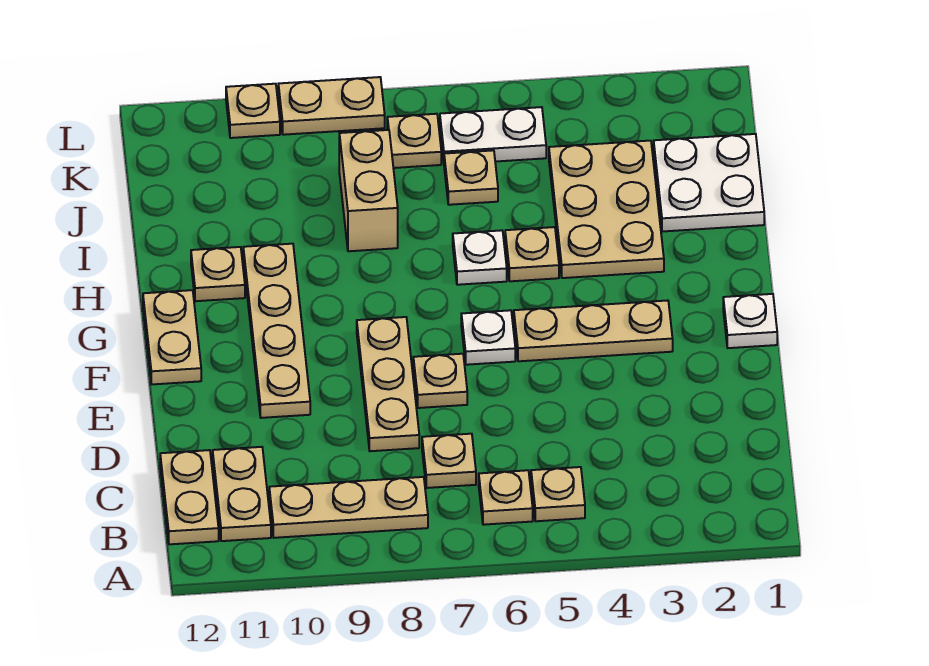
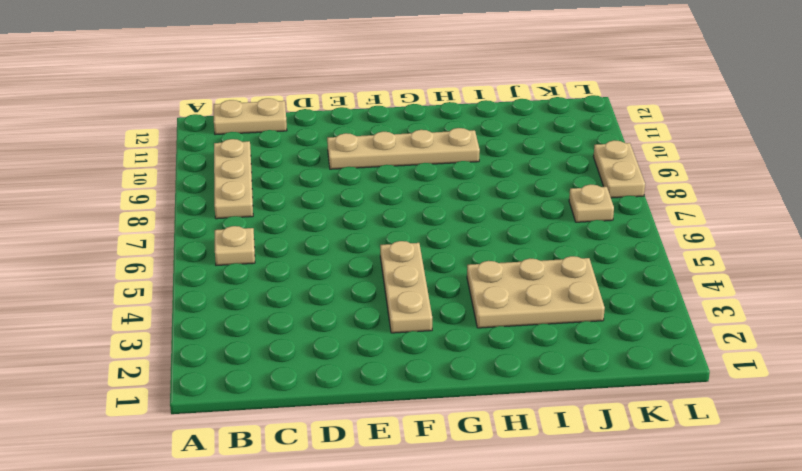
none -> tan plate B5 level 1
none -> tan plate B11:C11 level 1
none -> tan plate C7 level 1

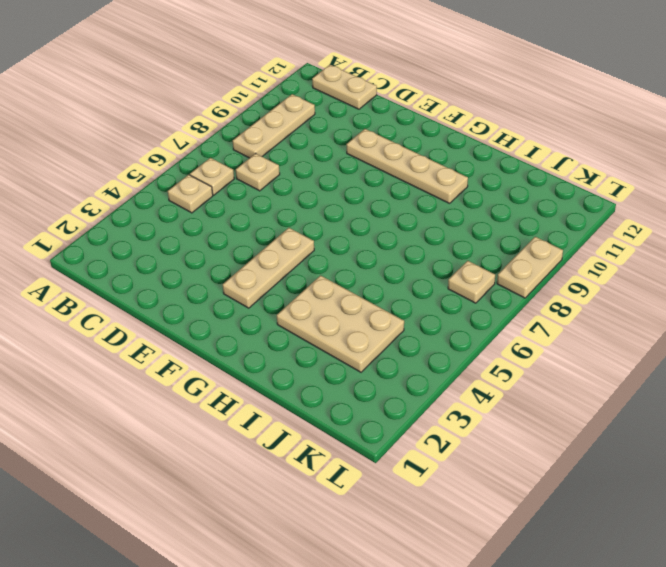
none -> tan plate B11:C11 level 1
none -> tan plate D8:F8 level 1
none -> tan plate E7 level 1

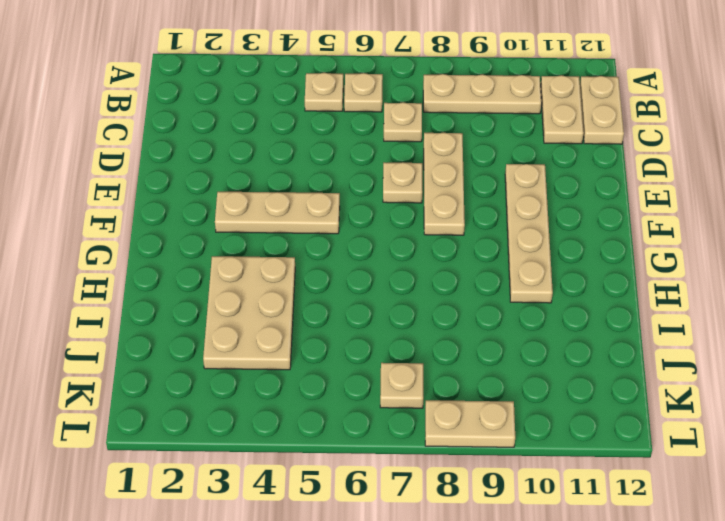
none -> white plate F1 level 1
none -> white plate F6 level 1
none -> tan plate F12:G12 level 1

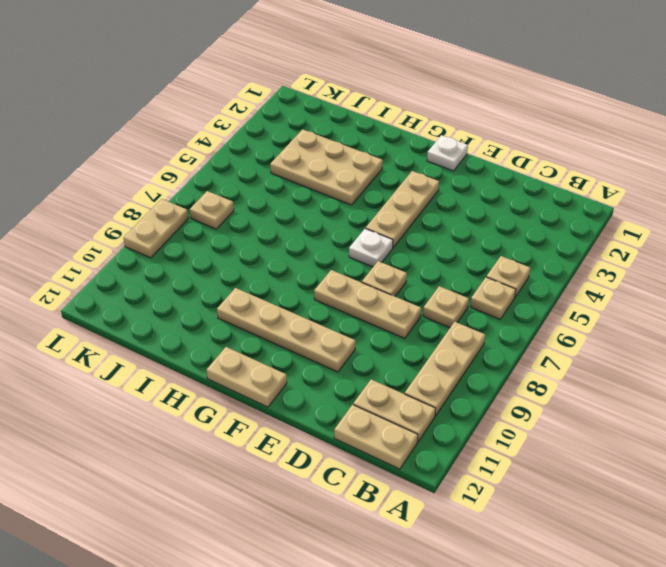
none -> tan plate H5 level 1
none -> white plate H6 level 1
none -> tan plate H11 level 1

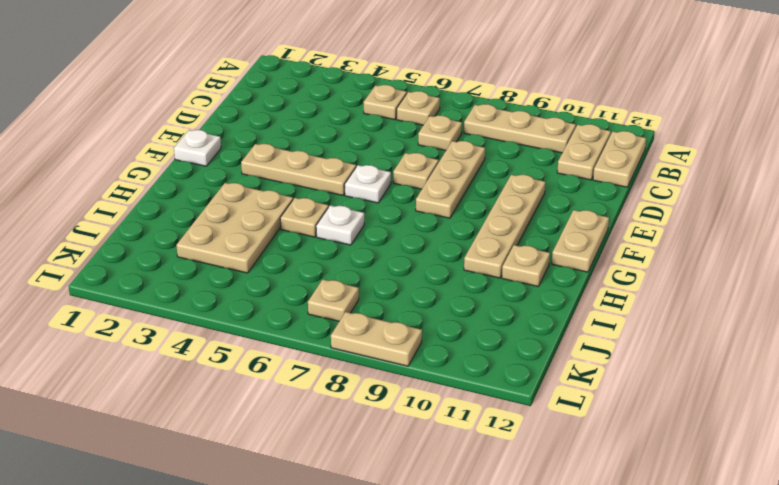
none -> white plate I1:J2 level 1
none -> tan brick I8:J8 level 1
none -> tan plate J6 level 1

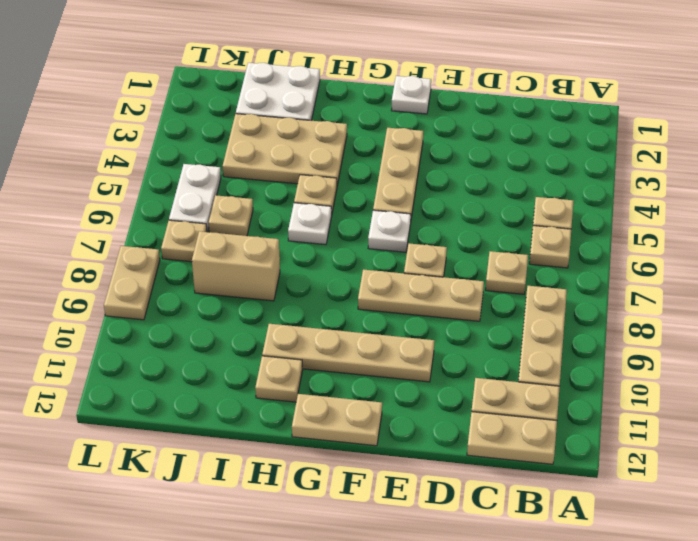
none -> tan plate L10 level 1

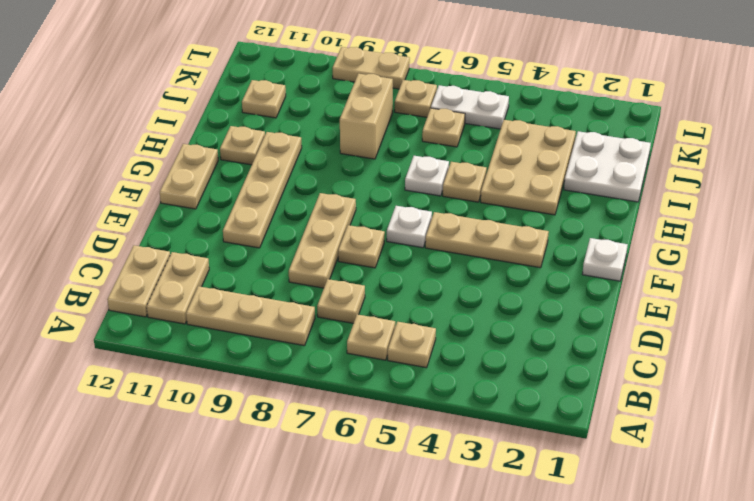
tan plate J11 level 1 -> tan plate L10 level 1

